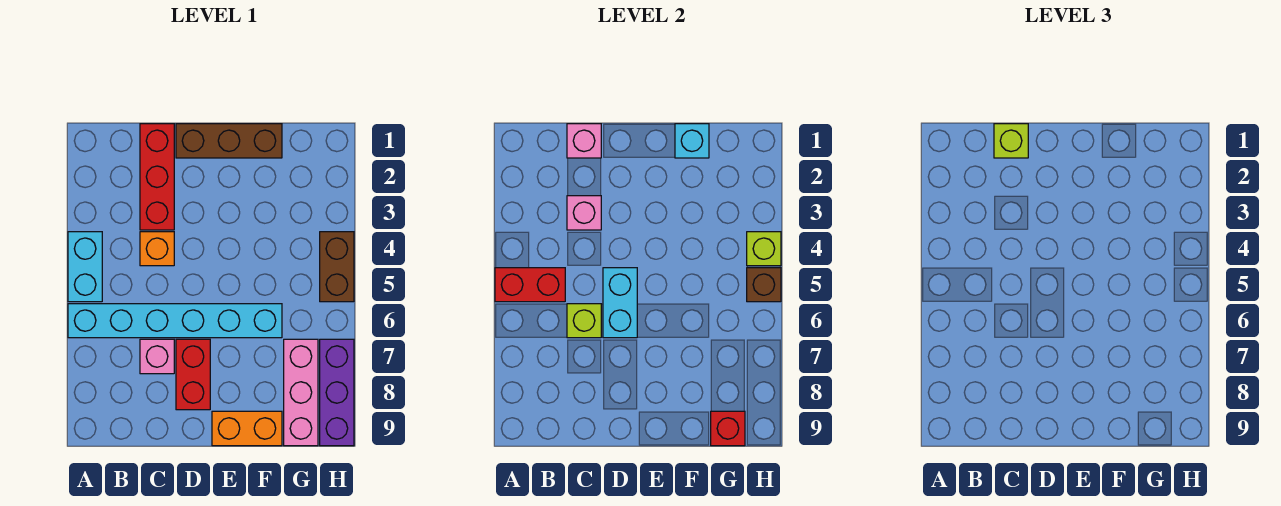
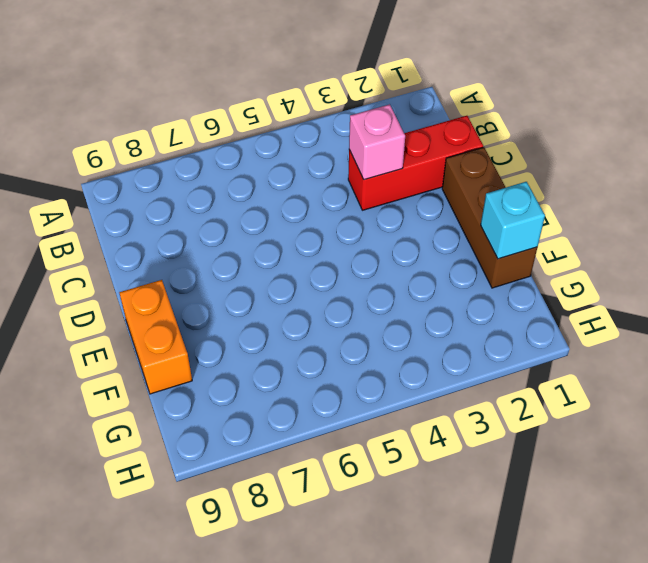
none -> cyan brick A4:A5 level 1
none -> cyan brick A6:F6 level 1
none -> orange brick C4 level 1

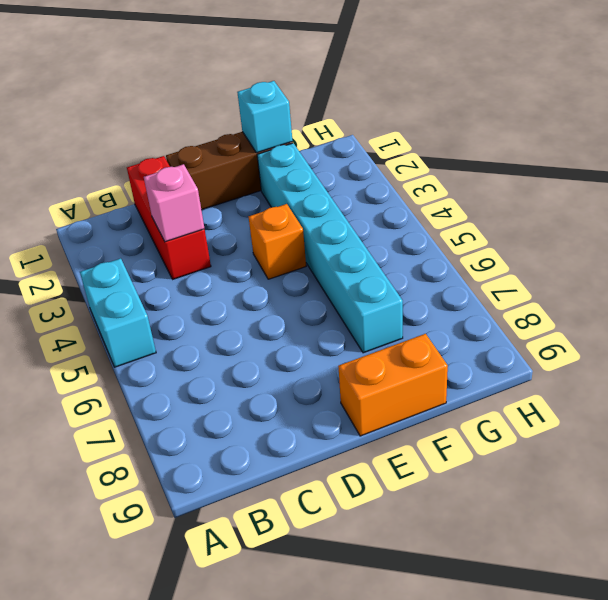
orange brick E4 level 1 -> orange brick C4 level 1
cyan brick F2:F7 level 1 -> cyan brick A6:F6 level 1
none -> pink brick C7 level 1
none -> red brick D7:D8 level 1
none -> pink brick G7:G9 level 1

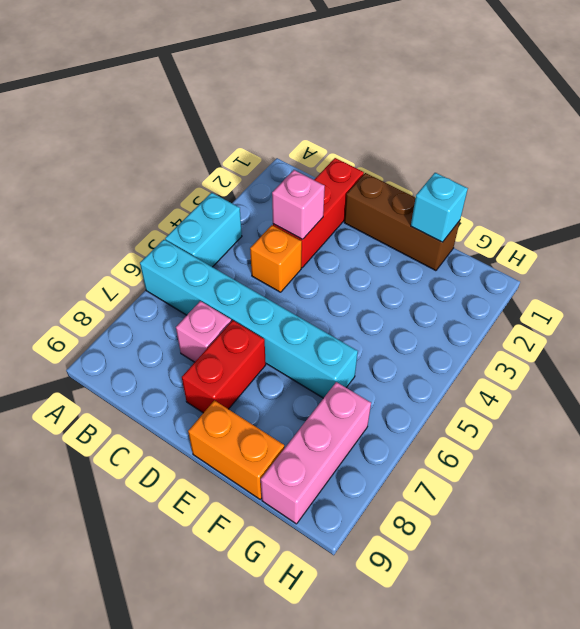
none -> brown brick H4:H5 level 1
none -> purple brick H7:H9 level 1
none -> red brick A5:B5 level 2

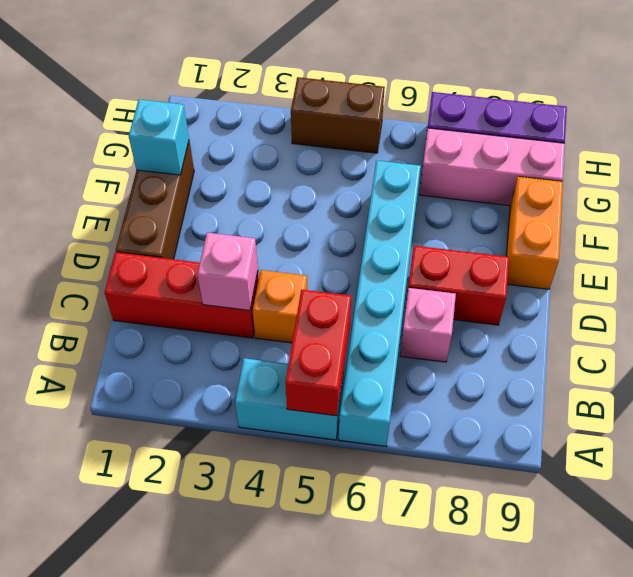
none -> pink brick C1 level 2
none -> lime brick C6 level 2
none -> cyan brick D5:D6 level 2

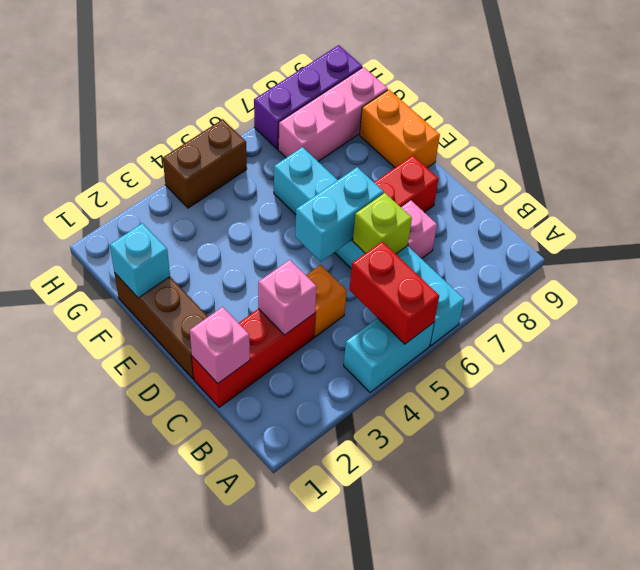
none -> red brick G9 level 2
none -> lime brick H4 level 2
none -> brown brick H5 level 2

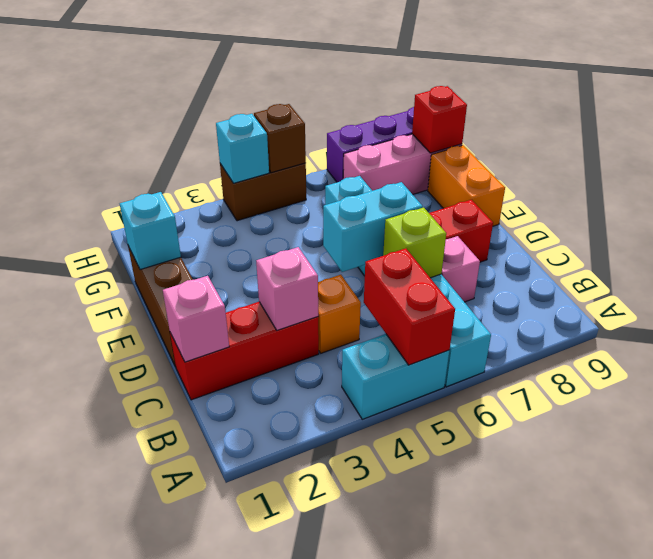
cyan brick H4 level 2 -> lime brick H4 level 2
none -> lime brick C1 level 3

